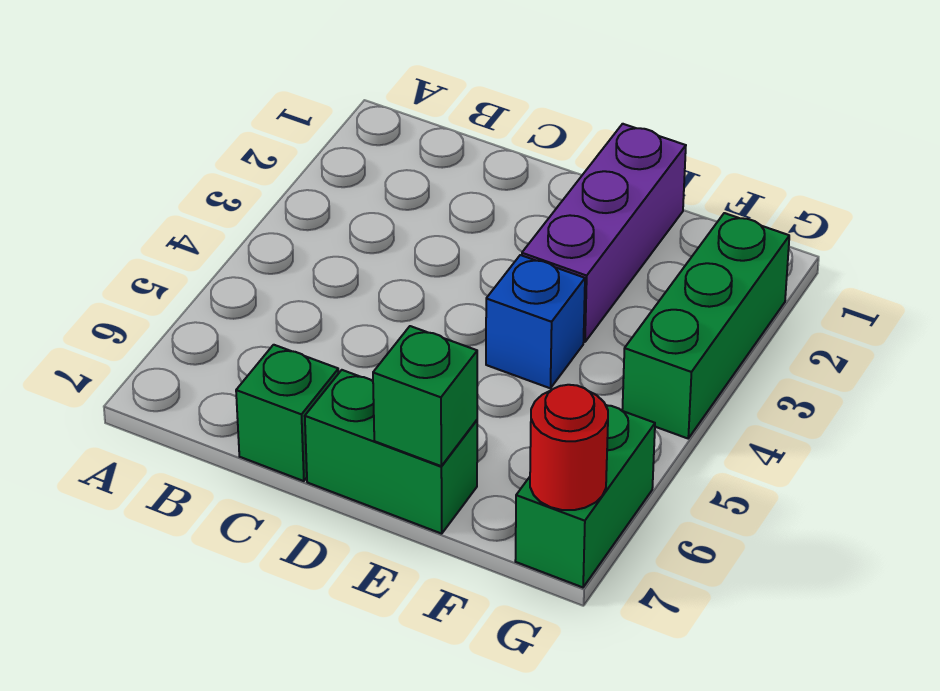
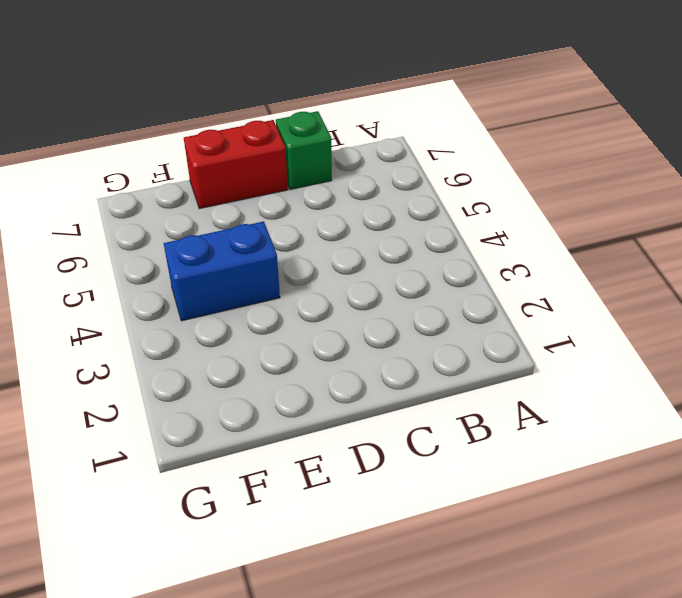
red brick D7:E7 level 1 -> green brick D7:E7 level 1
blue brick E4:F4 level 1 -> blue brick E4 level 1
none -> purple brick E1:E3 level 1
none -> green brick G2:G4 level 1

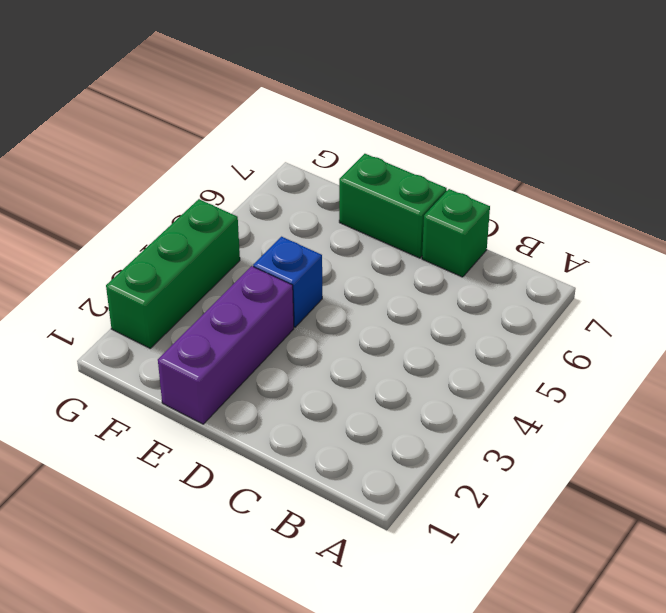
none -> green brick G6:G7 level 1
none -> green brick E7 level 2

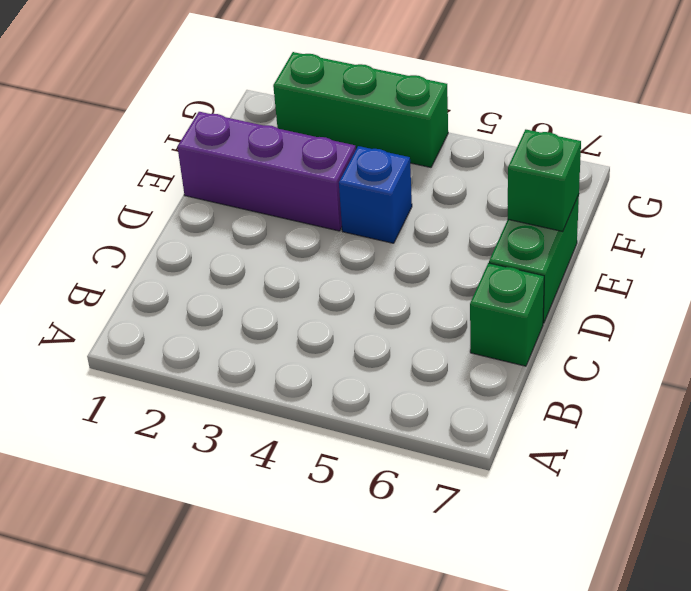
none -> green brick G6:G7 level 1
none -> red round brick G7 level 2

